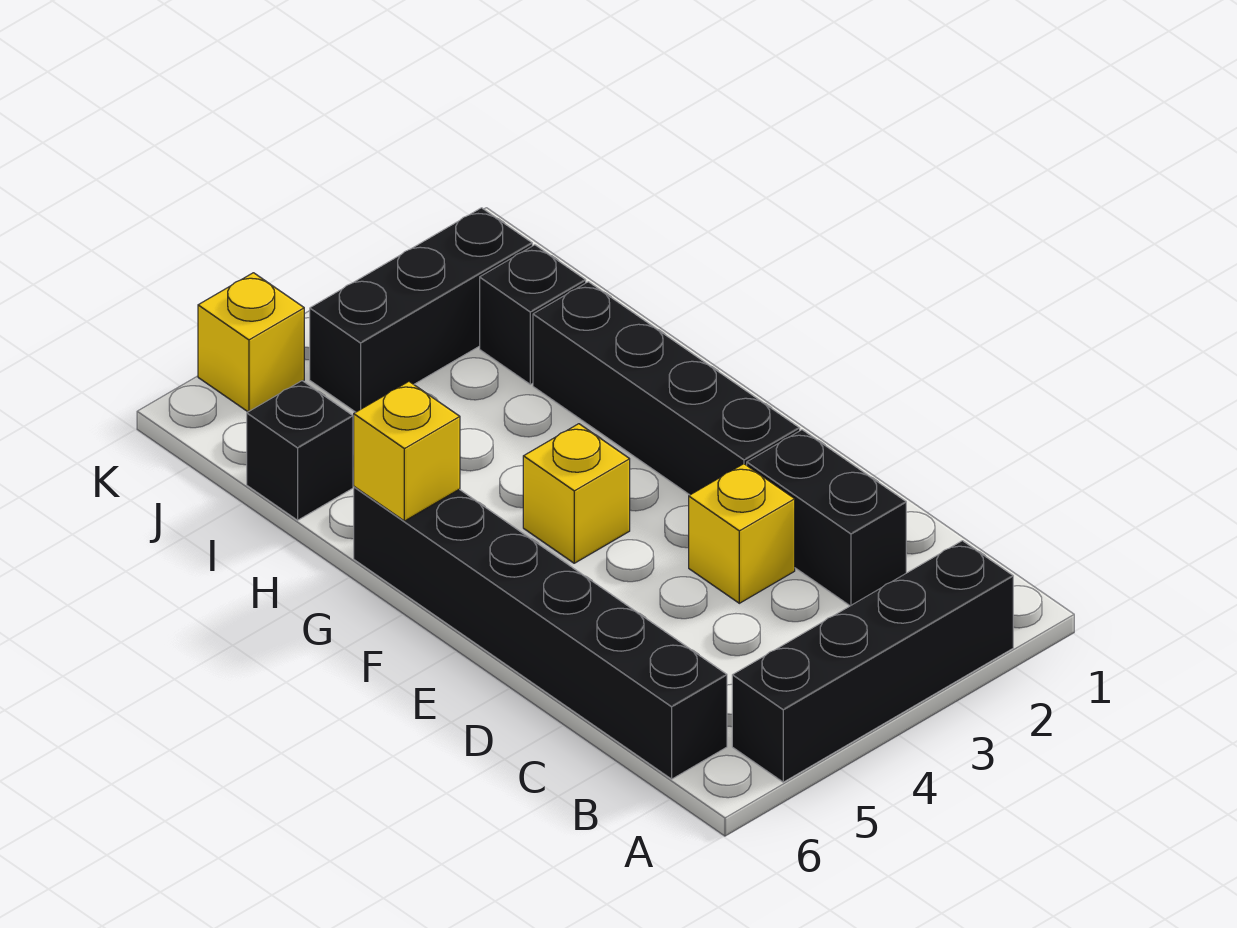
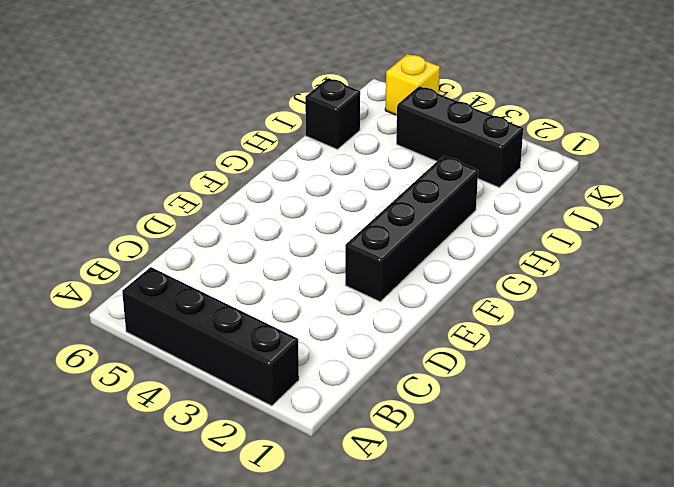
none -> black brick B6:G6 level 1
none -> black brick C2:D2 level 1

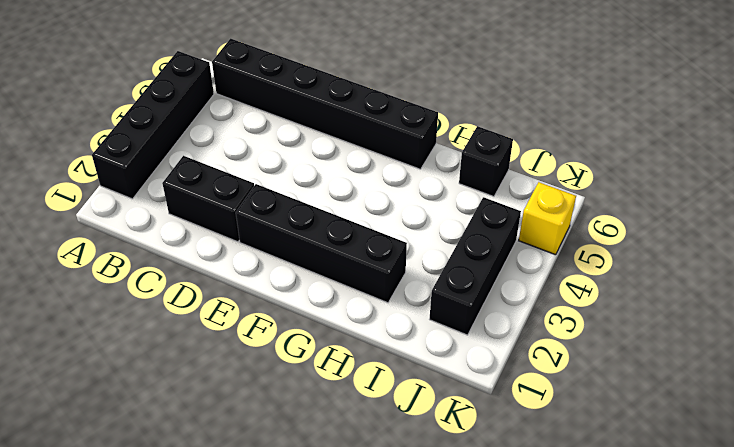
none -> yellow brick D3 level 1
none -> yellow brick F4 level 1

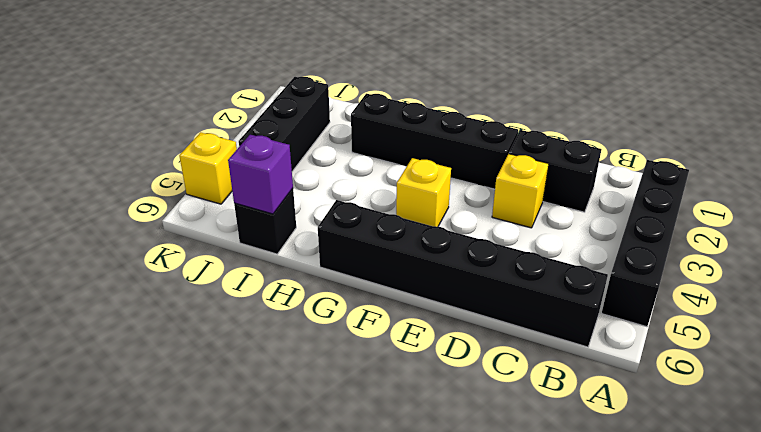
purple brick I6 level 2 -> none
none -> black brick I2 level 1
none -> yellow brick G6 level 2

